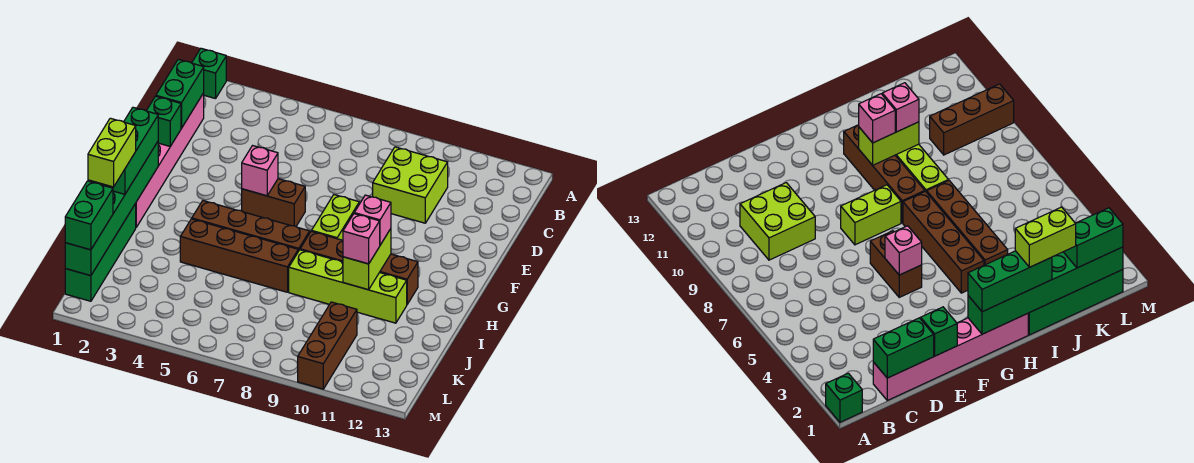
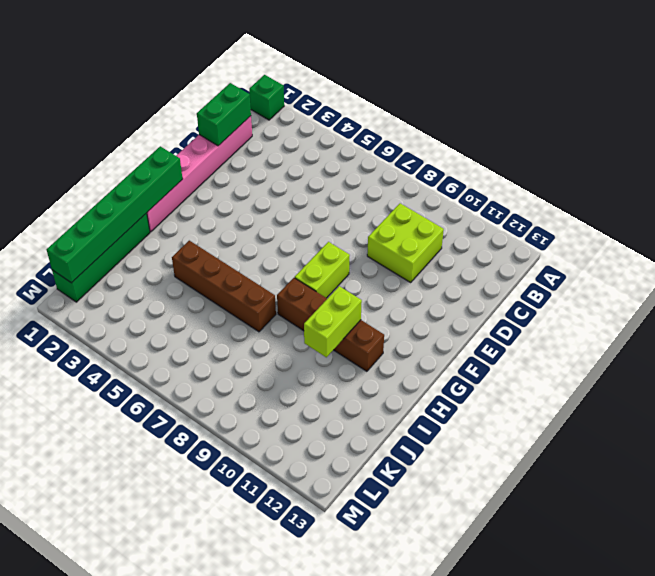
none -> brown brick F5:F6 level 1
none -> brown brick H4:H7 level 1
none -> lime brick I8:I11 level 1

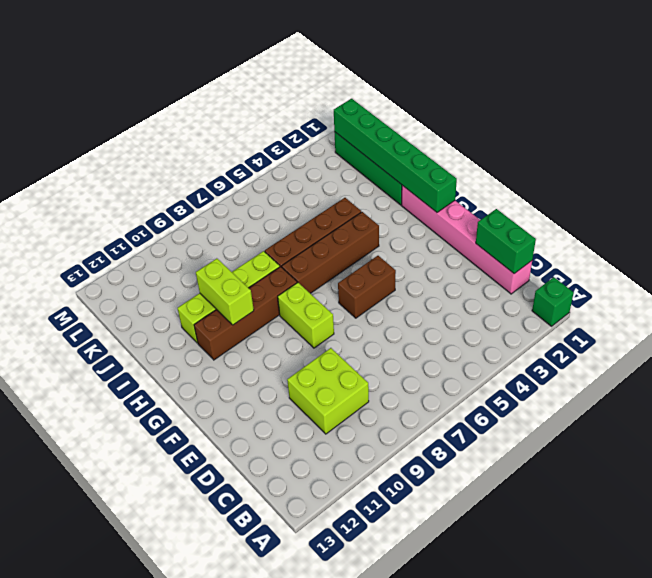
none -> brown brick K10:M10 level 1
none -> green brick E1 level 2
none -> pink brick F5 level 2

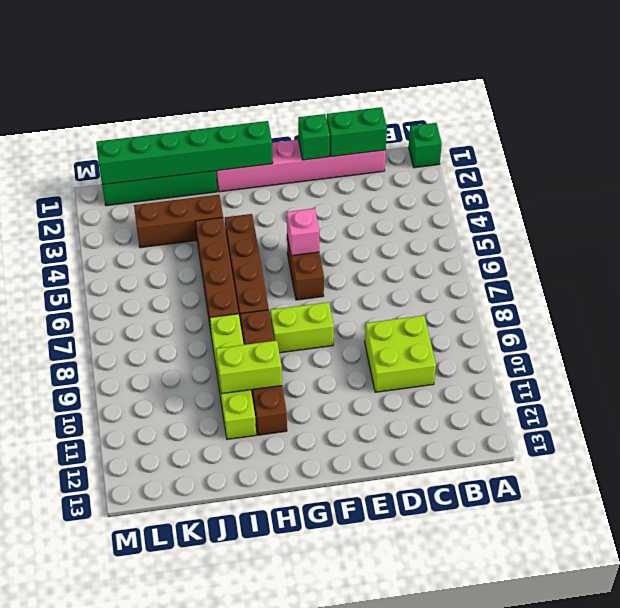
brown brick I3:K3 level 1 -> brown brick K10:M10 level 1
none -> green brick G1:I1 level 3
none -> pink brick H10 level 3
none -> pink brick I10 level 3

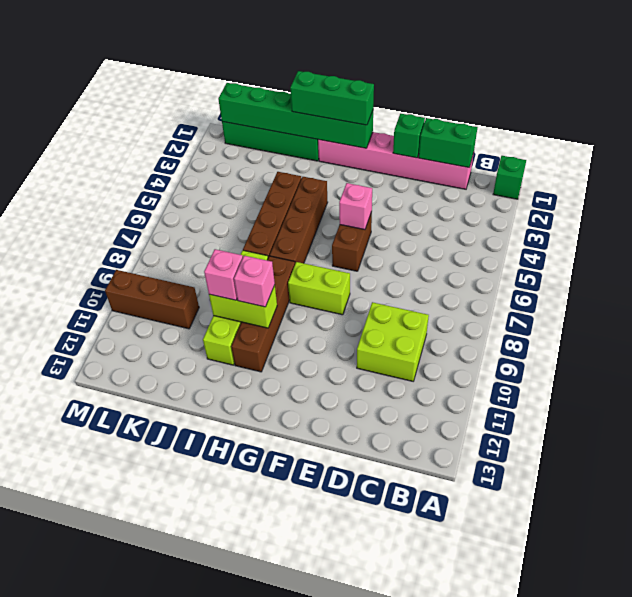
none -> green brick K1:L1 level 3
none -> lime brick I1:J1 level 4

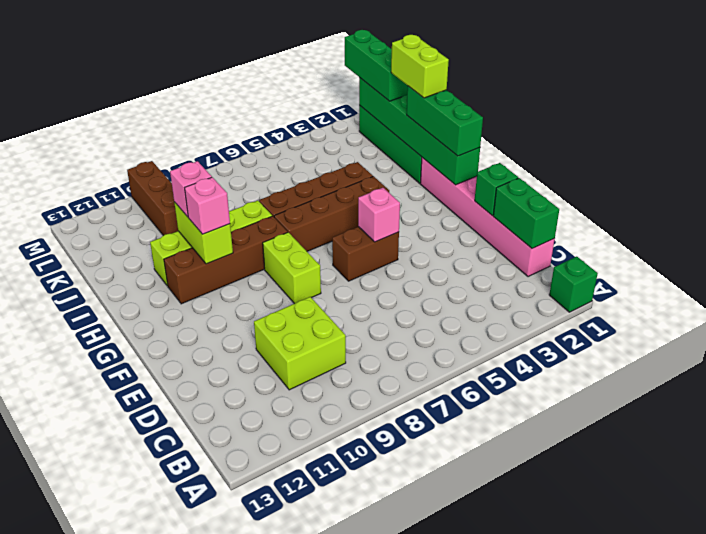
green brick K1:M1 level 3 -> green brick K1:L1 level 3

